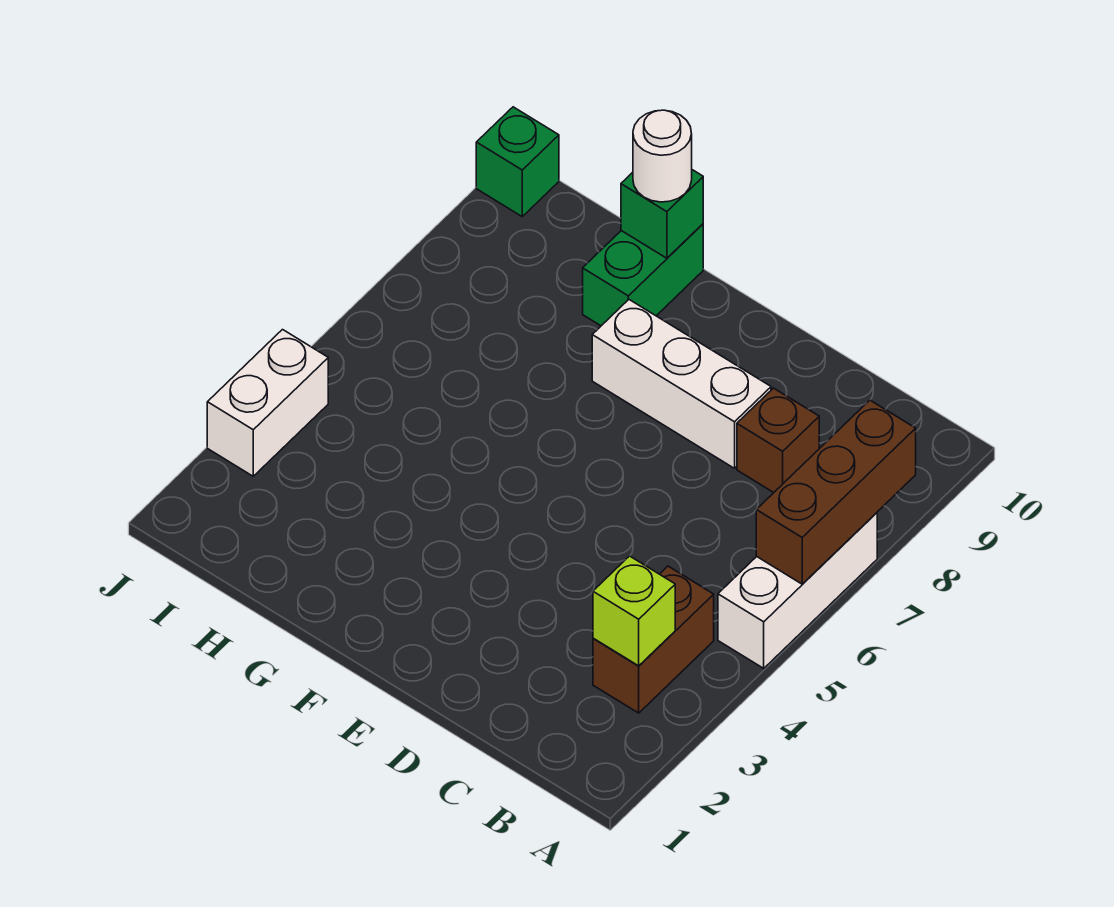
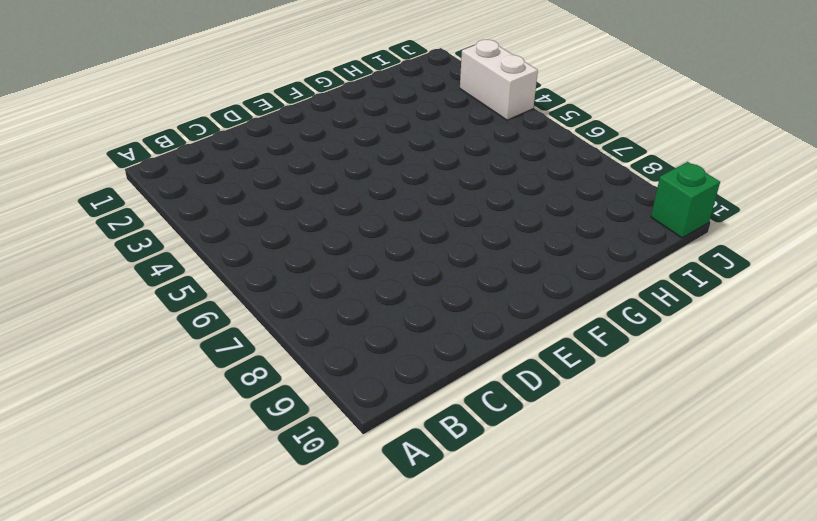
none -> white brick A5:A7 level 1
none -> brown brick B3:B4 level 1

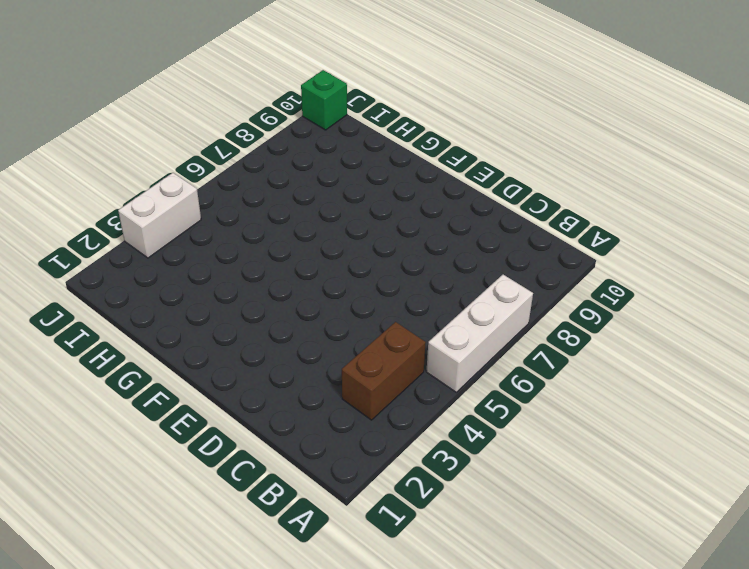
none -> brown brick C8 level 1
none -> white brick D8:F8 level 1

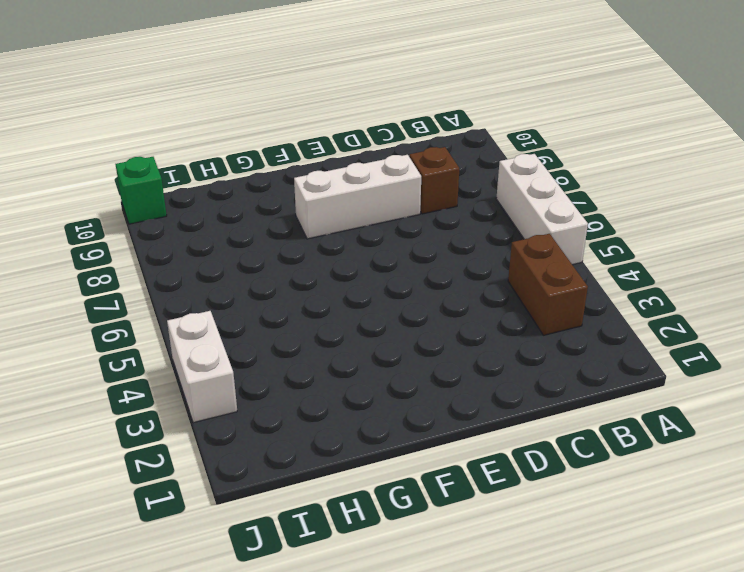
none -> green brick G9:G10 level 1
none -> brown brick A6:A8 level 2

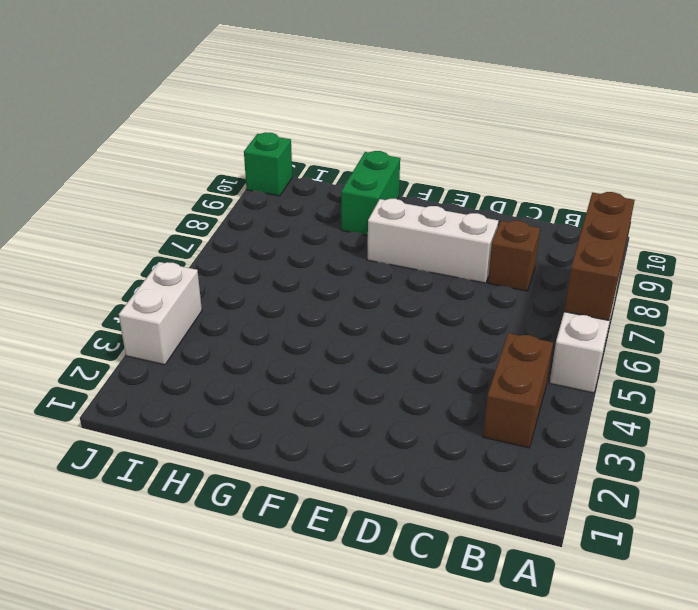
none -> lime brick B3 level 2
none -> green brick G10 level 2

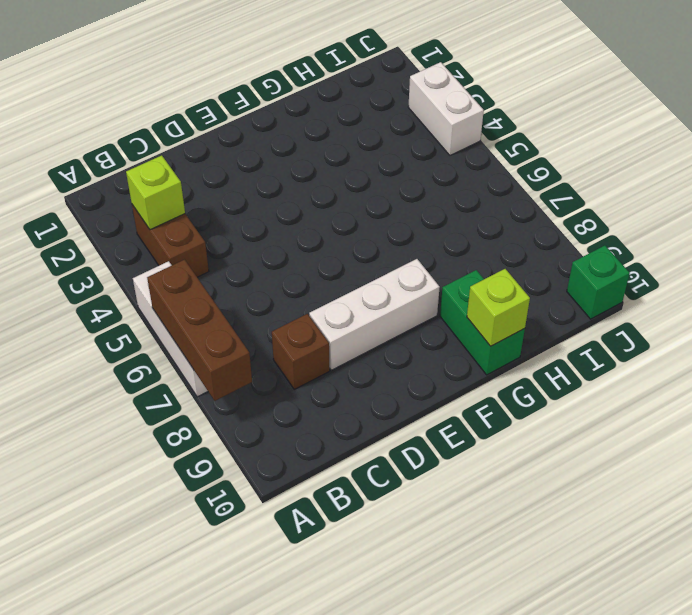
lime brick G10 level 2 -> green brick G10 level 2
none -> white round brick G10 level 3

